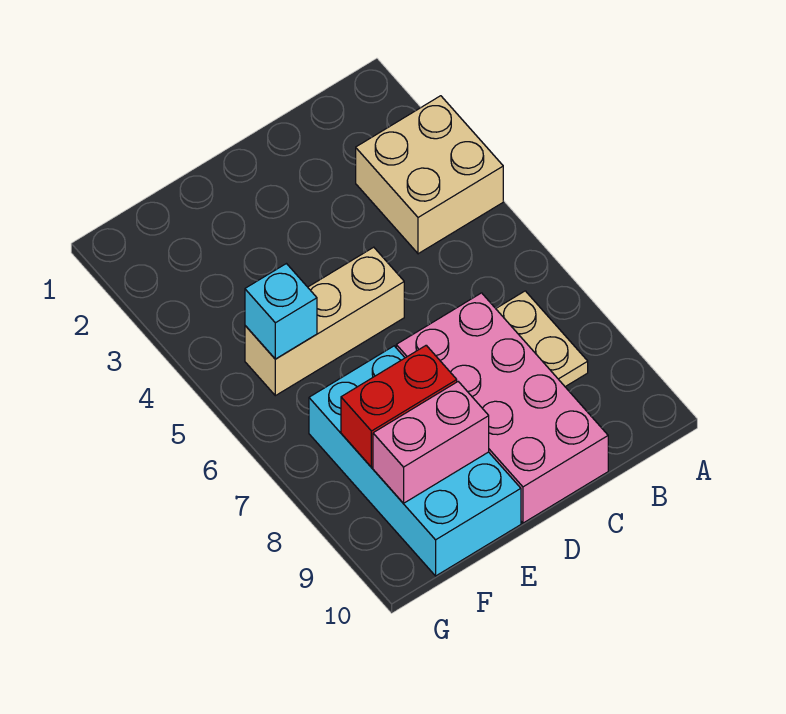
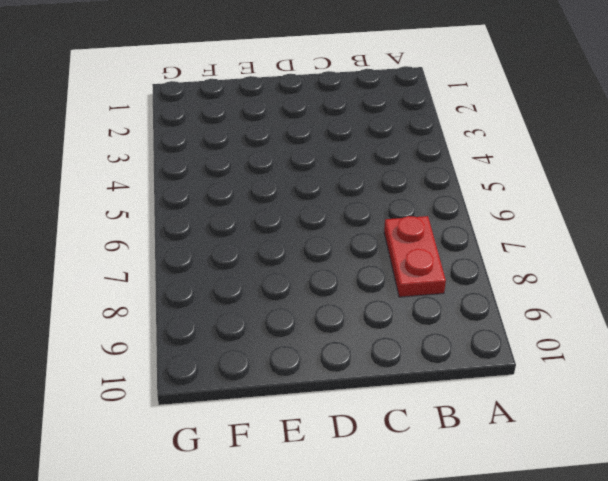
red plate B7:B8 level 1 -> tan plate B7:B8 level 1
none -> tan brick A3:B4 level 1
none -> pink brick C7:D10 level 1

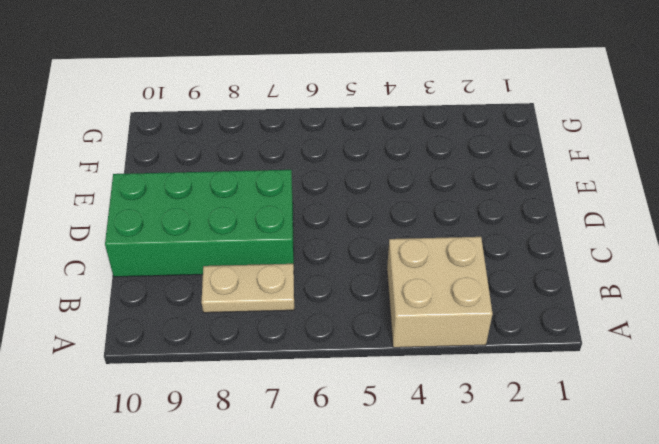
green brick C7:D10 level 1 -> pink brick C7:D10 level 1
none -> tan brick D5:F5 level 1
none -> cyan brick E7:F10 level 1

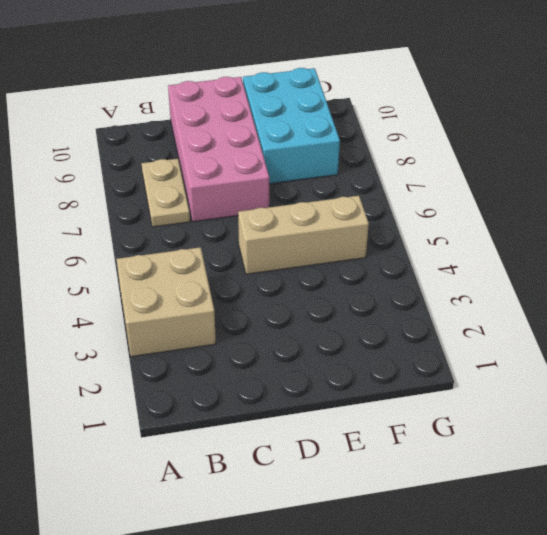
cyan brick E8:F10 level 1 -> cyan brick E7:F10 level 1
none -> red brick E8:F8 level 2
none -> pink brick E9:F9 level 2

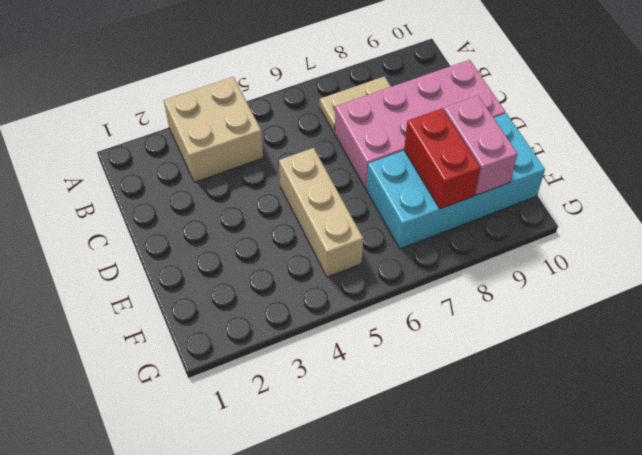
none -> cyan brick F5 level 2

